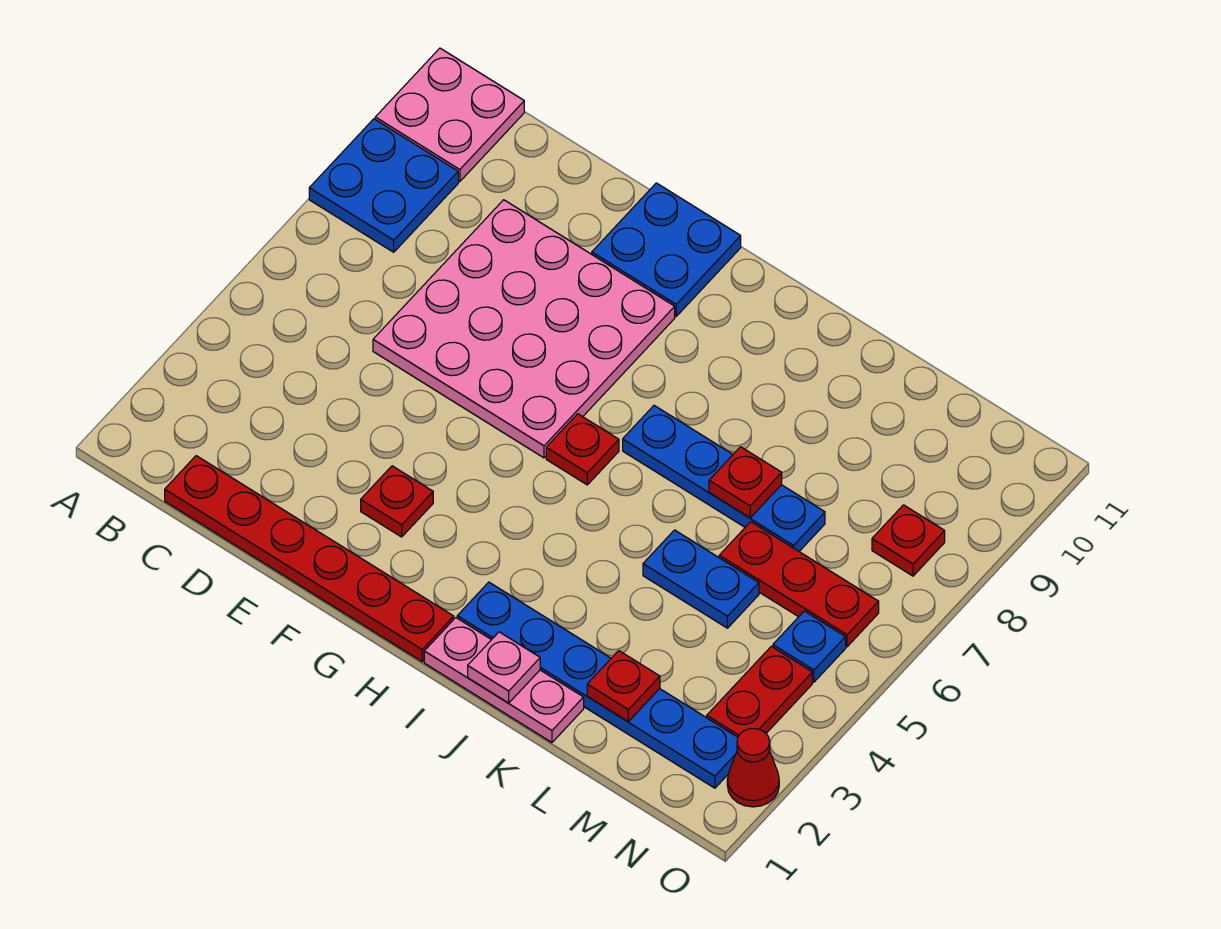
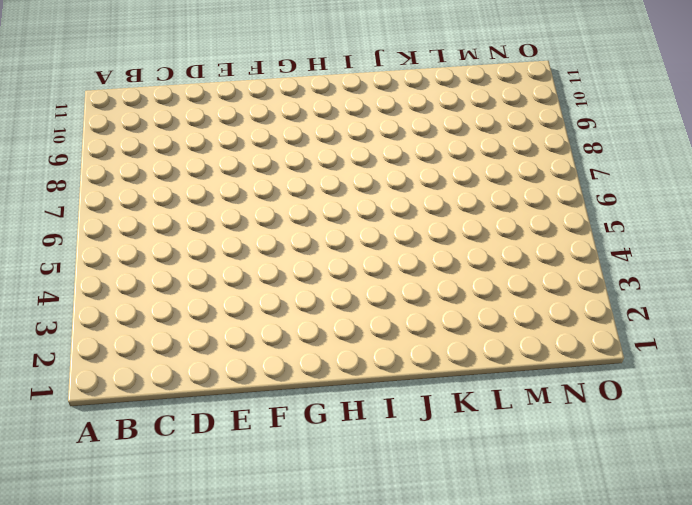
none -> blue plate A8:B9 level 1
none -> pink plate A10:B11 level 1
none -> red plate C1:H1 level 1

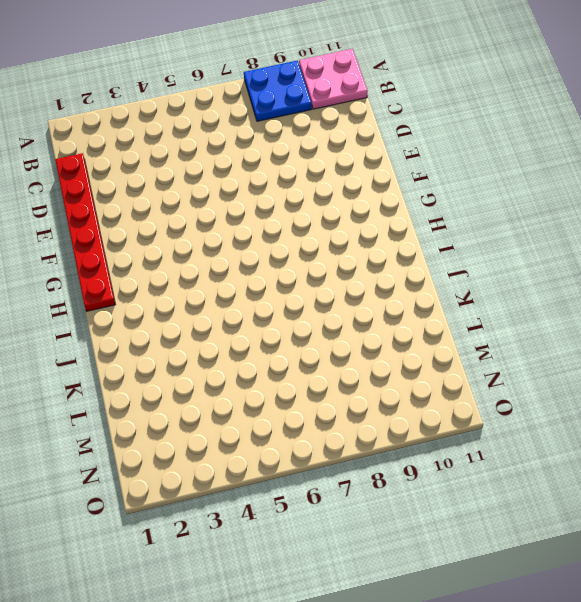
none -> pink plate D6:G9 level 1
none -> red plate F3 level 1
none -> blue plate F10:G11 level 1

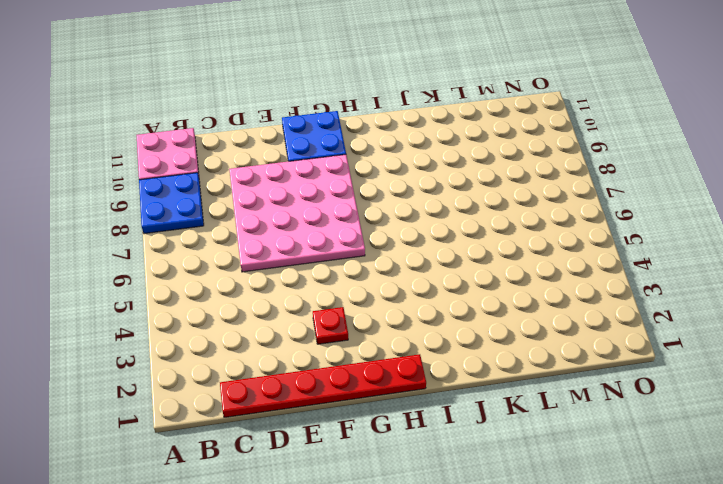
none -> red plate H6 level 1
none -> pink plate I1:K1 level 1
none -> blue plate I2:N2 level 1

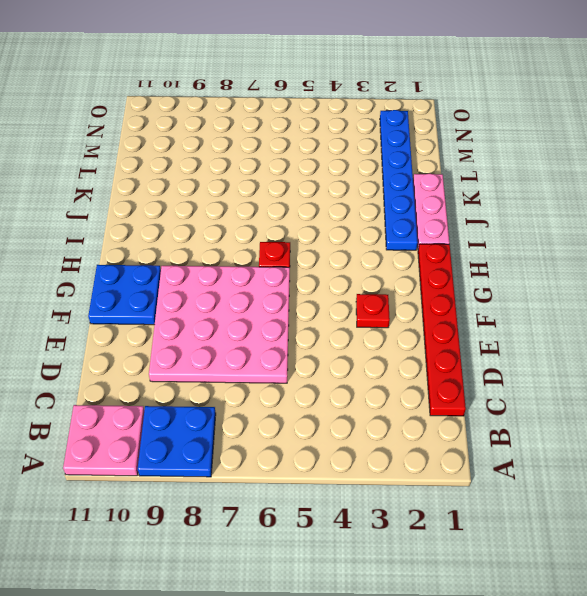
none -> blue plate I7:L7 level 1
none -> blue plate K5:L5 level 1
none -> red plate L6:N6 level 1

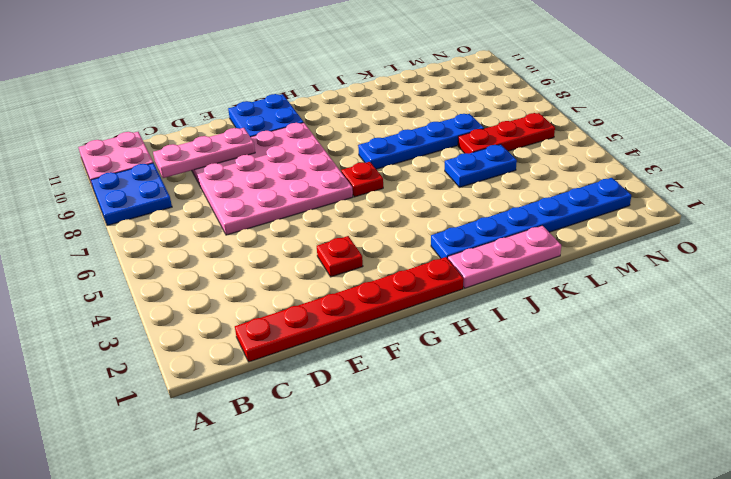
pink plate C9:E9 level 2 -> none
none -> red plate N3:N4 level 1
none -> blue plate N5 level 1
none -> red plate N8 level 1

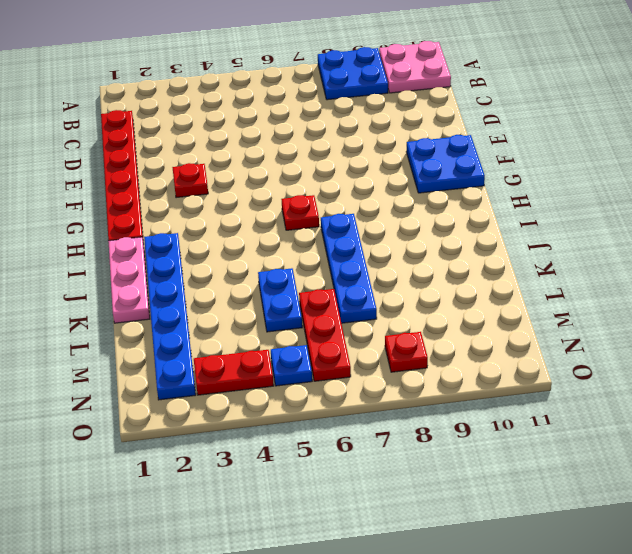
none -> pink plate D6:G9 level 1
none -> red cone O2 level 1
none -> pink plate J1 level 2

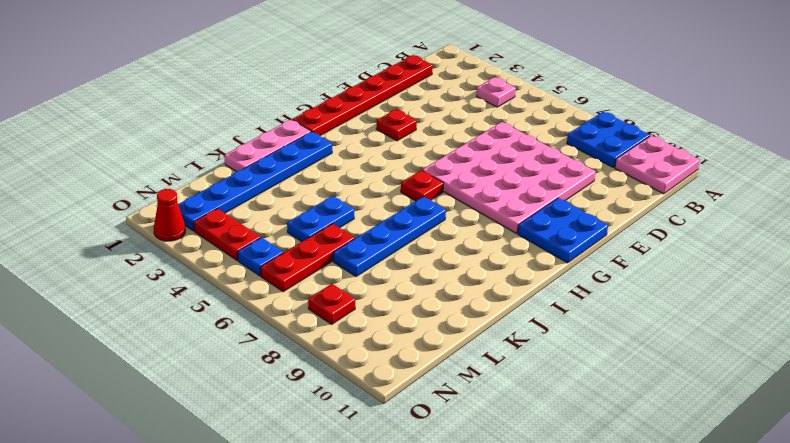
pink plate B4 level 1 -> pink plate J1 level 2
none -> red plate K7 level 2
none -> red plate L2 level 2

